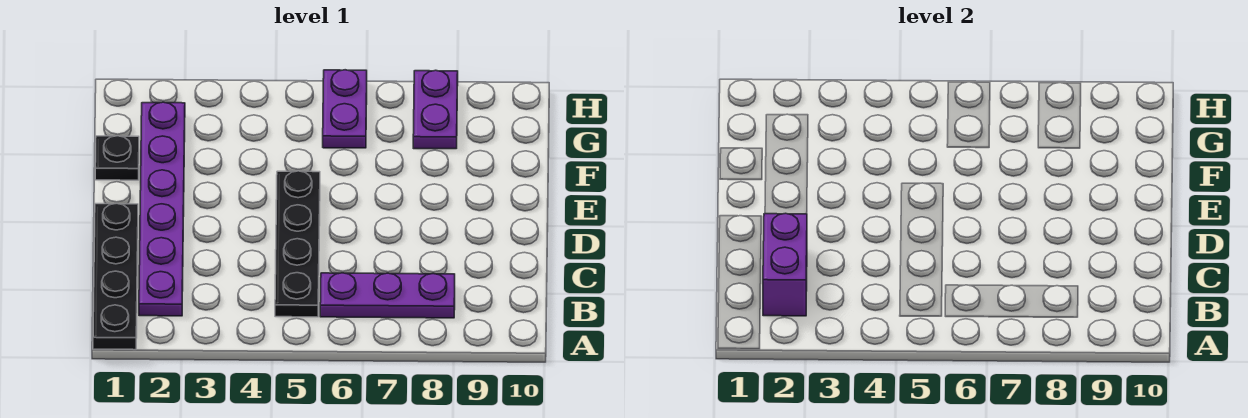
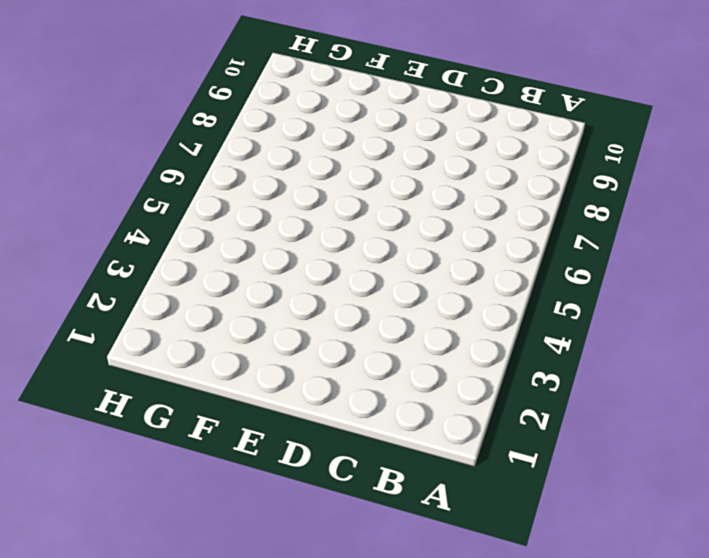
none -> black plate A1:D1 level 1
none -> purple plate B2:G2 level 1

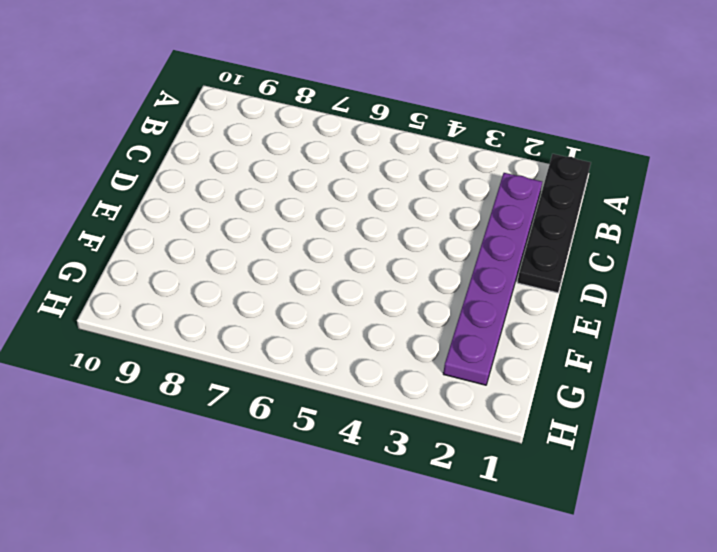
none -> black plate B5:E5 level 1
none -> purple plate B6:B8 level 1

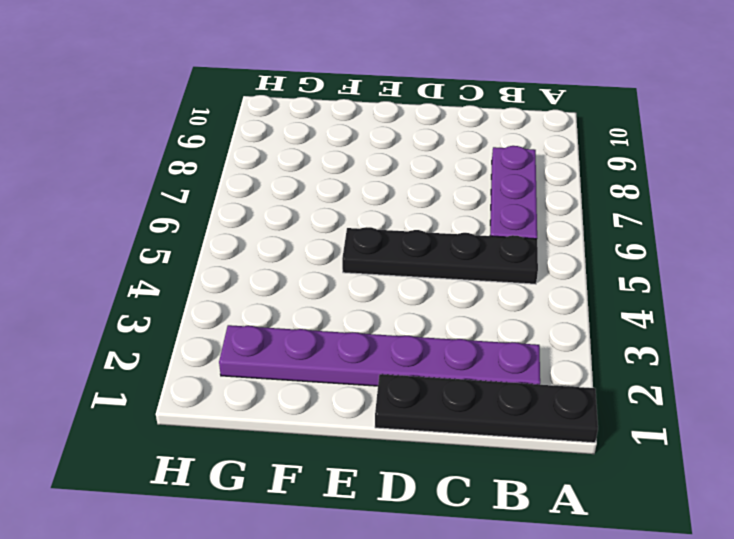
none -> black plate F1 level 1
none -> purple plate G6:H6 level 1

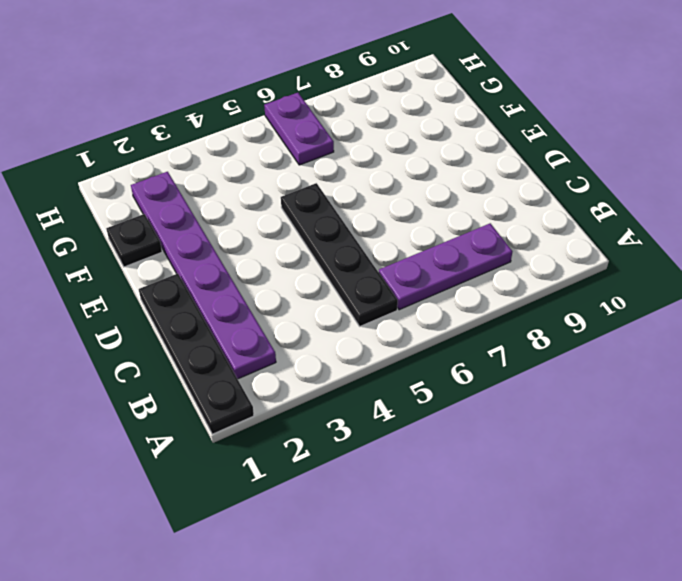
none -> purple plate G8:H8 level 1
none -> purple brick B2:C2 level 2

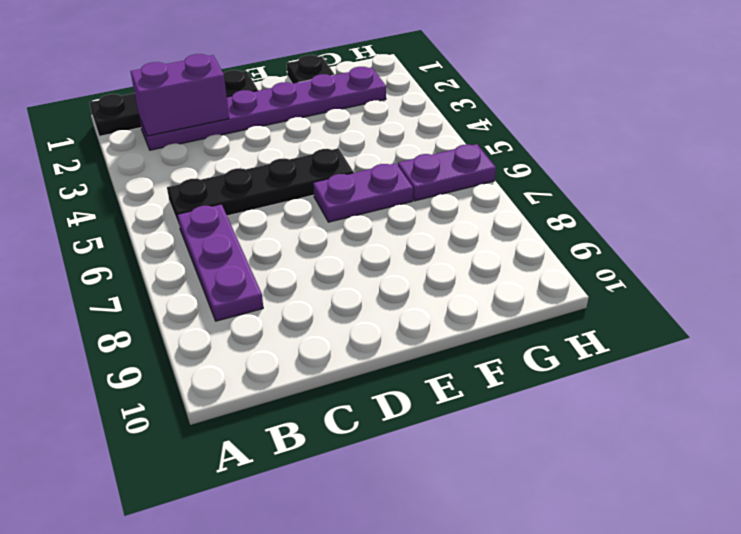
purple plate E6:F6 level 1 -> purple plate G8:H8 level 1

